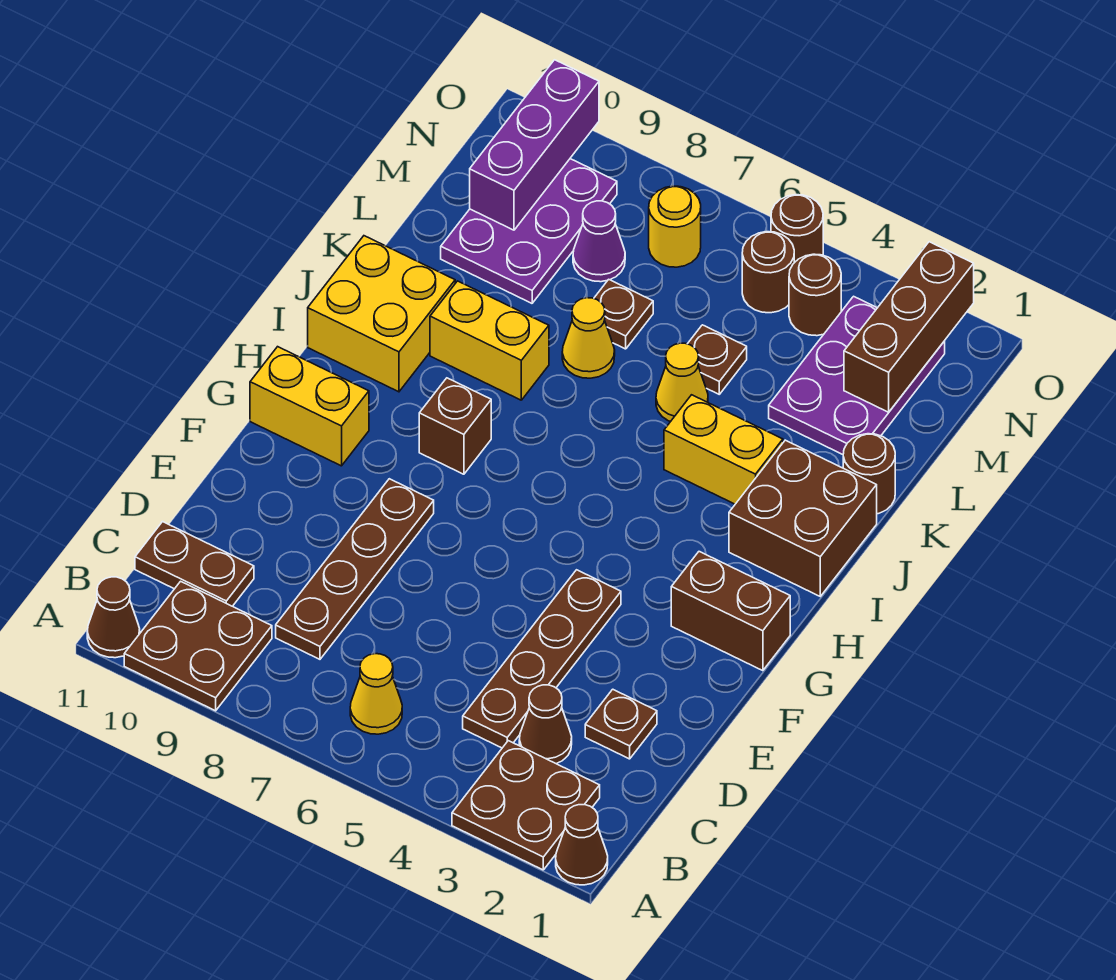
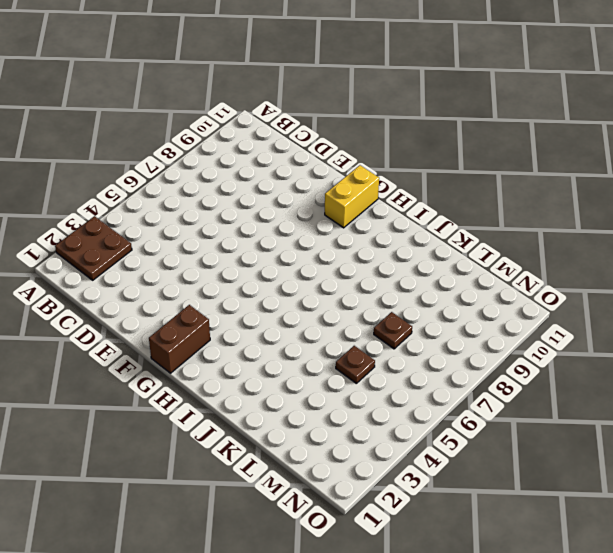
none -> brown cone A1 level 1
none -> brown plate A9:B10 level 1
none -> brown cone A11 level 1
none -> yellow cone B6 level 1

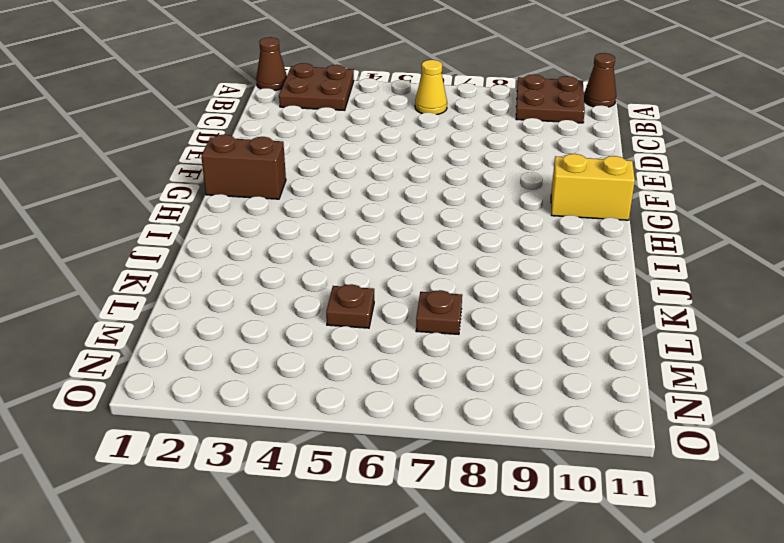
none -> brown cone C3 level 1
none -> brown plate C4:F4 level 1
none -> brown plate C8:F8 level 1
none -> brown plate C10:C11 level 1

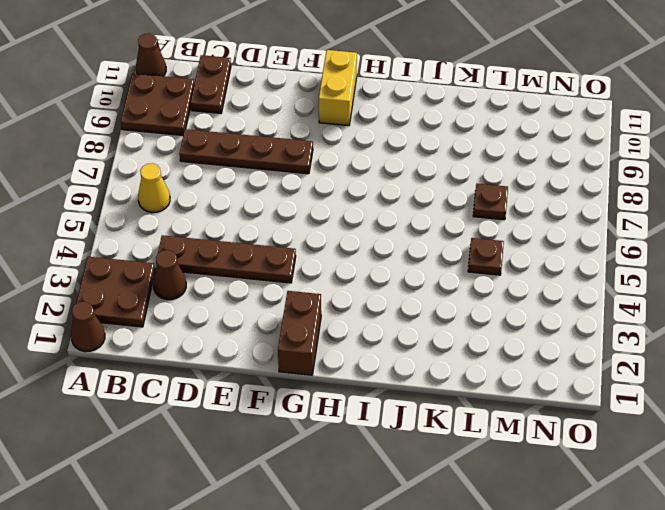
none -> brown plate D2 level 1
none -> brown brick H8 level 1
none -> brown brick I1:J2 level 1
none -> yellow brick I10:J11 level 1

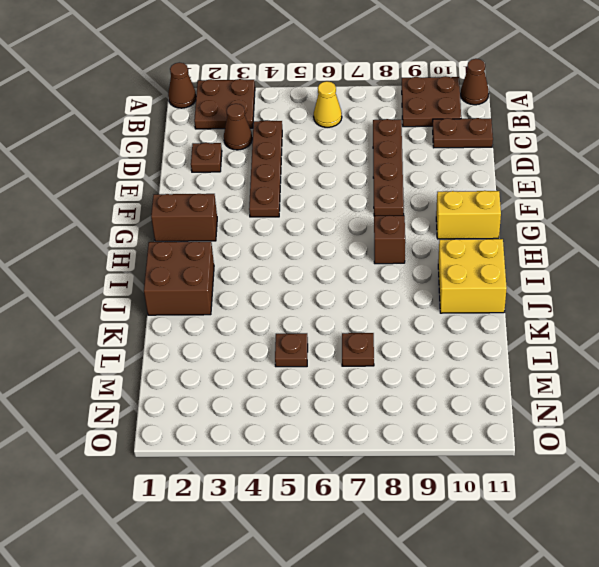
none -> yellow brick J3:J4 level 1
none -> yellow brick J8:J9 level 1
none -> brown round brick K1 level 1
none -> yellow cone K5 level 1

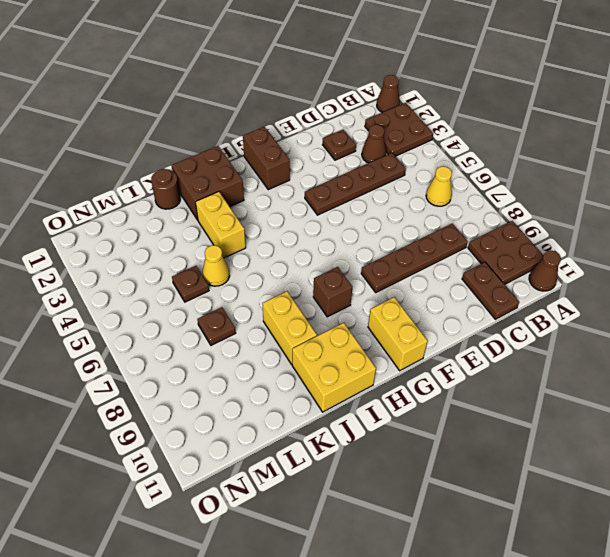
none -> yellow cone K7 level 1
none -> purple plate L2:N3 level 1
none -> purple plate L9:N10 level 1
none -> purple cone M8 level 1

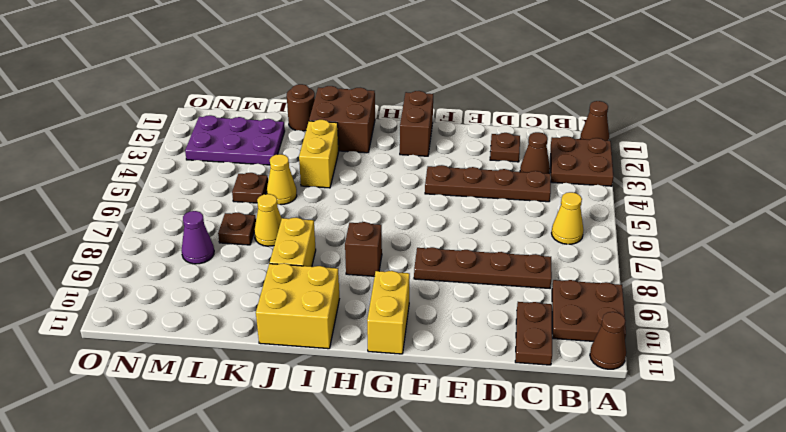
none -> purple plate L9:N10 level 1
none -> brown round brick N4 level 1
none -> brown round brick N5 level 1
none -> yellow round brick N7 level 1

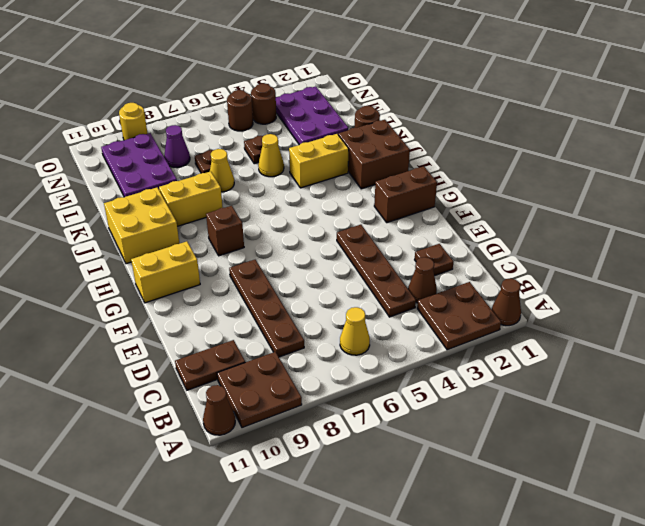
yellow round brick O9 level 1 -> yellow round brick N7 level 1
none -> brown round brick O5 level 1
none -> brown brick M2:O2 level 2
none -> purple brick M10:O10 level 2

